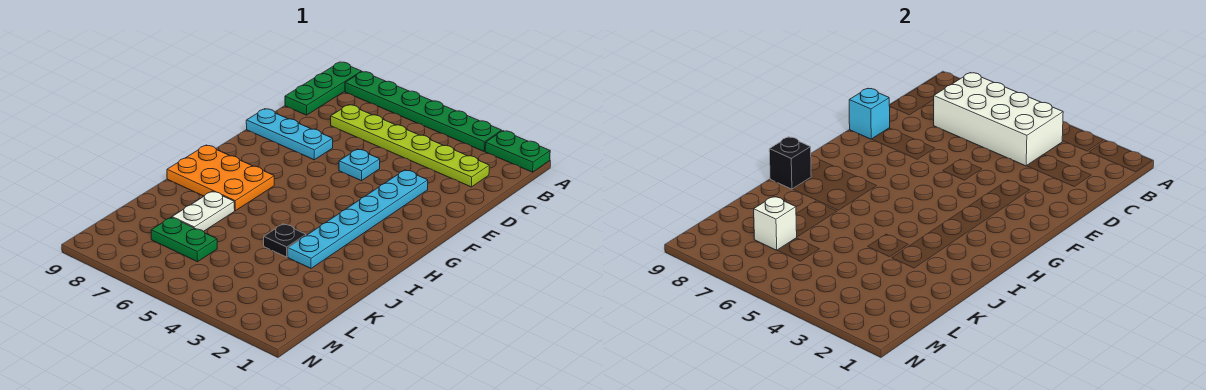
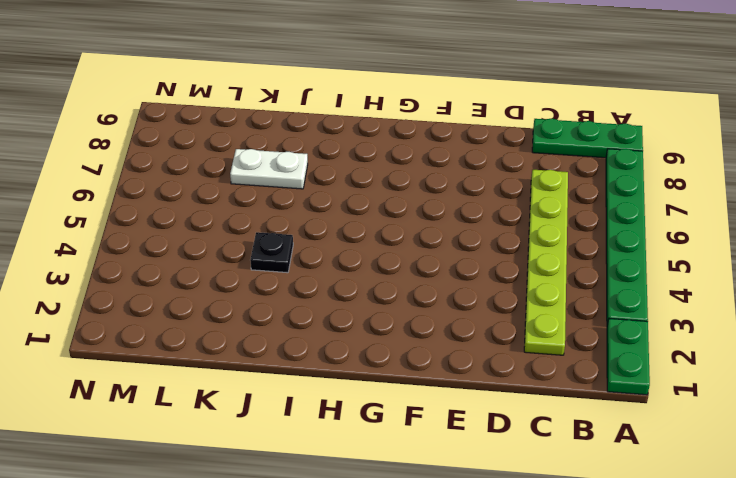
none -> cyan plate E3:J3 level 1
none -> cyan plate E5 level 1
none -> cyan plate E7:E9 level 1

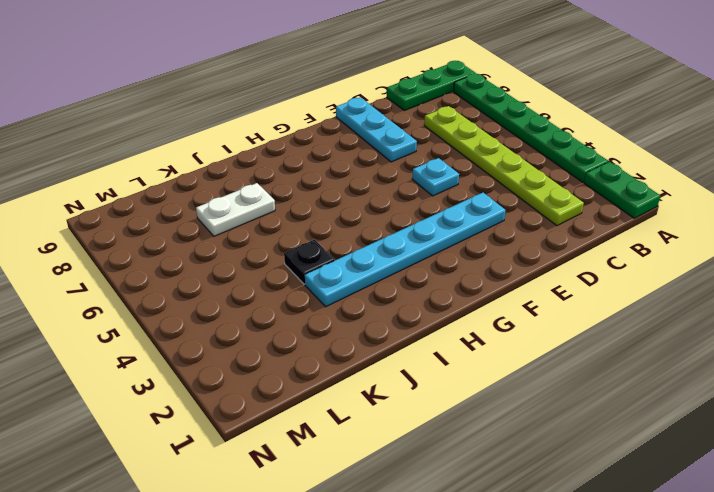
none -> orange plate H7:I9 level 1
none -> green plate L6:L7 level 1
none -> white brick B4:C7 level 2

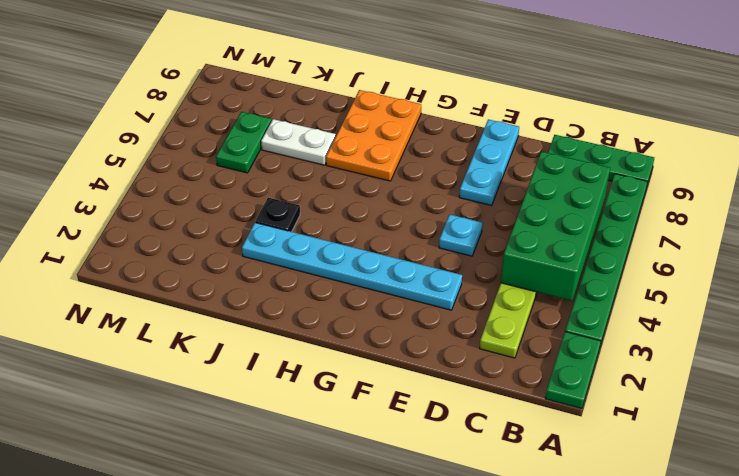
green brick B4:C7 level 2 -> white brick B4:C7 level 2
none -> cyan brick E9 level 2
none -> black brick I9 level 2
none -> white brick L7 level 2

